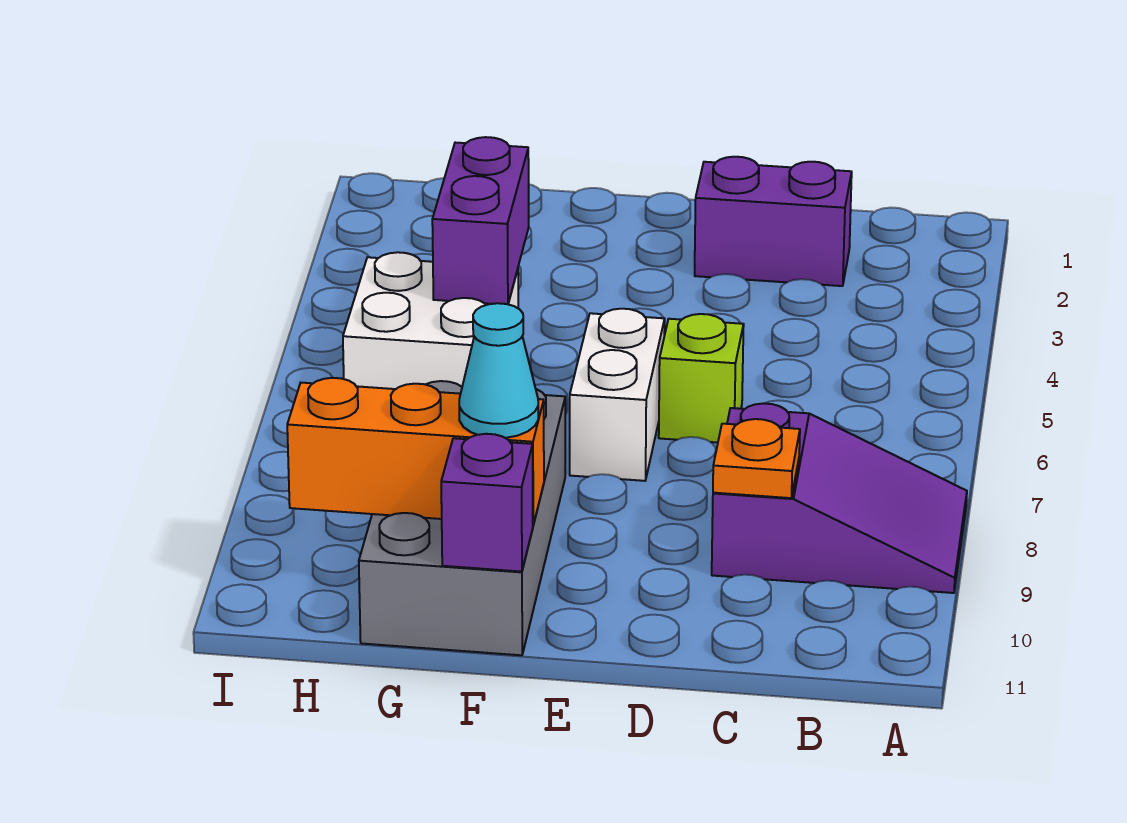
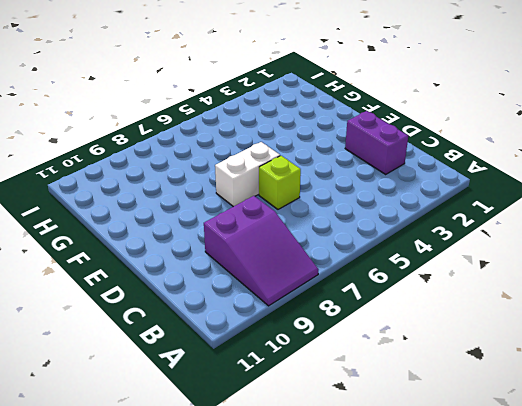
none -> grey brick F8:G11 level 1
none -> white brick G5:H6 level 1

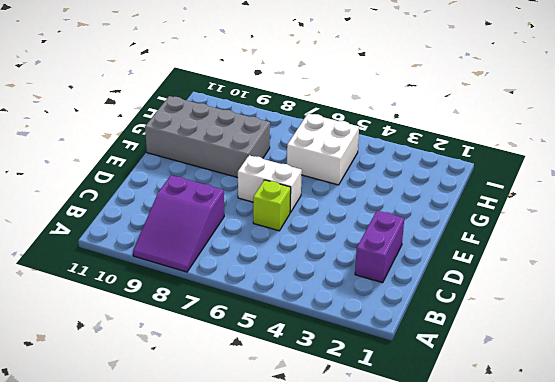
none -> orange plate C9 level 2
none -> orange brick F10:H10 level 2

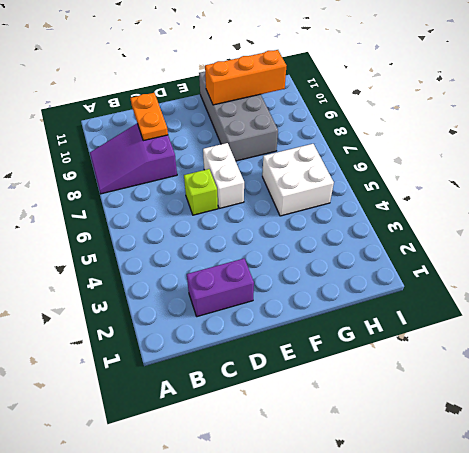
orange plate C9:C10 level 2 -> orange plate C9 level 2
none -> purple brick F11 level 2
none -> purple brick G4:G5 level 2

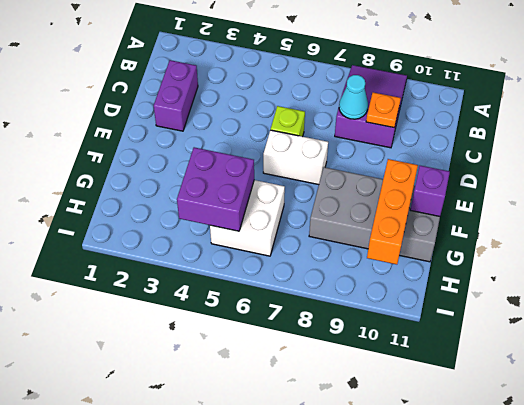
cyan cone C8 level 2 -> cyan cone F10 level 3
purple brick G4:H5 level 2 -> purple brick G4:G5 level 2

